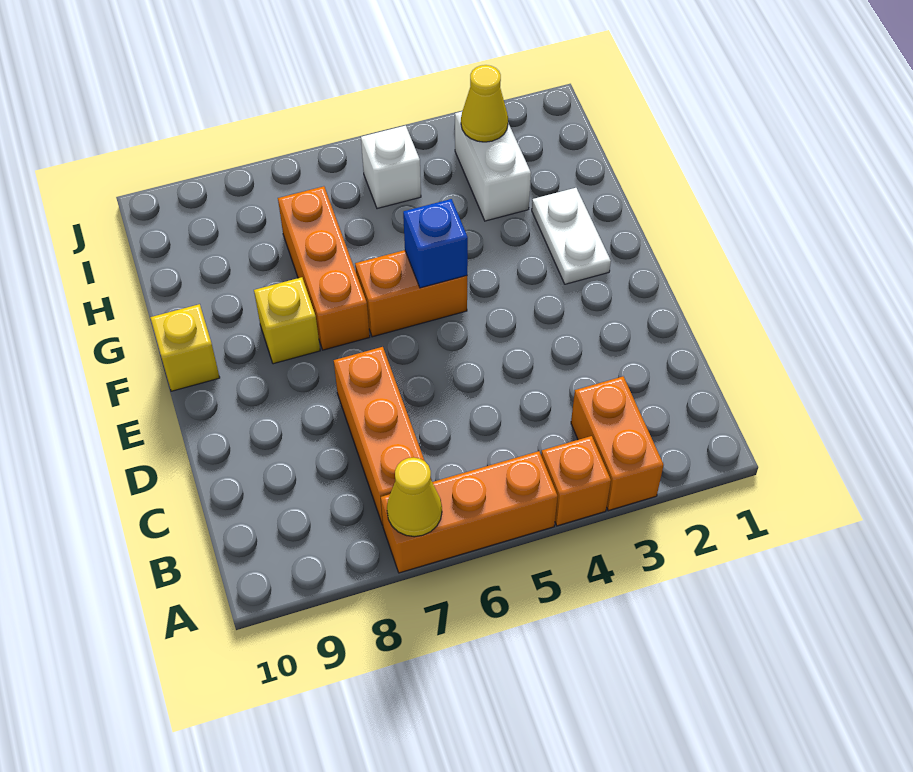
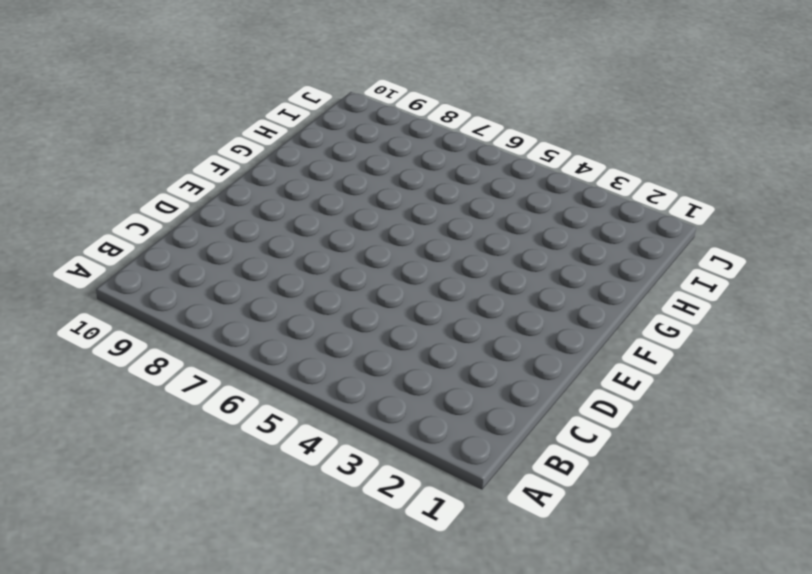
none -> orange brick A3:B3 level 1
none -> orange brick A4 level 1
none -> orange brick A5:A7 level 1

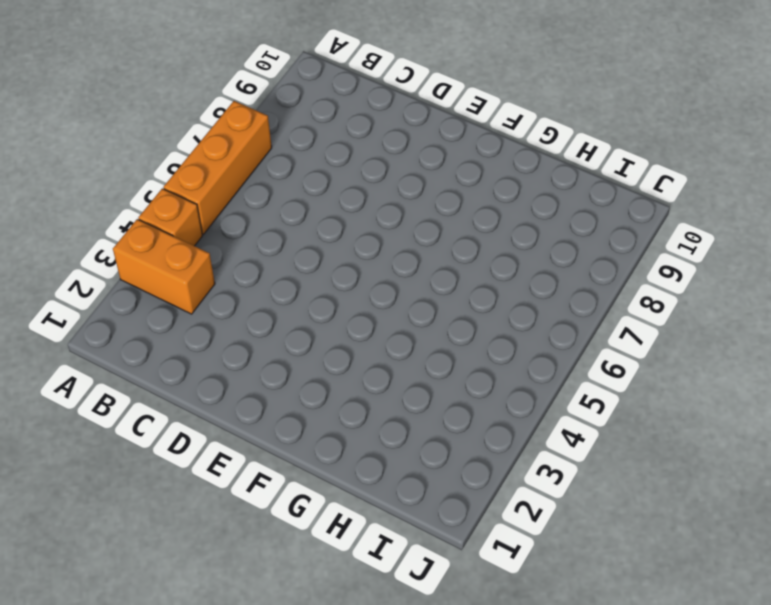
none -> orange brick B7:D7 level 1
none -> white plate F2:G2 level 1
none -> orange brick F5:F6 level 1

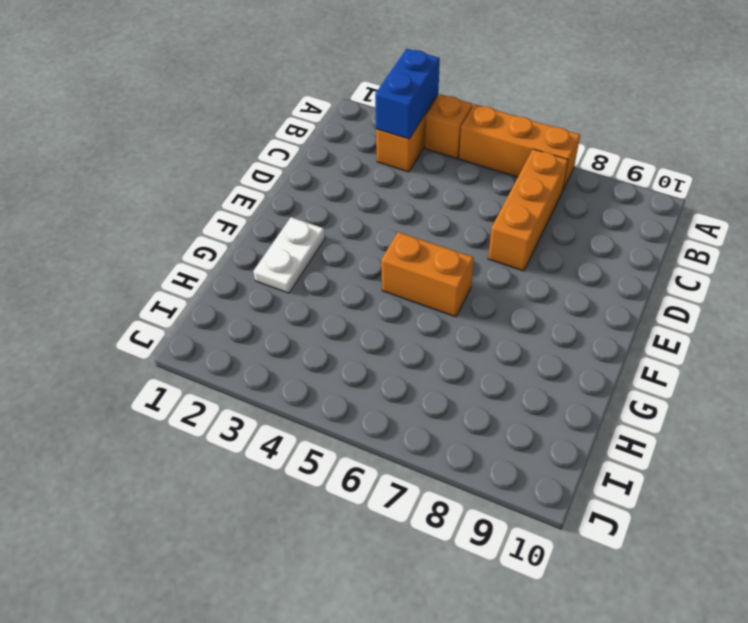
blue brick A3:B3 level 2 -> none
none -> orange brick F7:H7 level 1
none -> yellow brick F8 level 1
none -> yellow brick F10 level 1

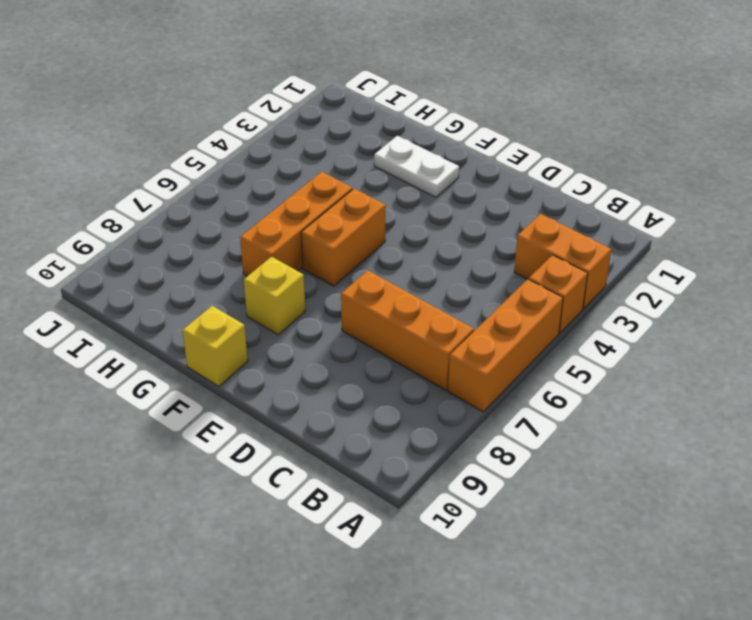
orange brick G5:G7 level 1 -> orange brick F7:H7 level 1
none -> white brick H3:I3 level 1
none -> white brick I5 level 1
none -> yellow cone A7 level 2

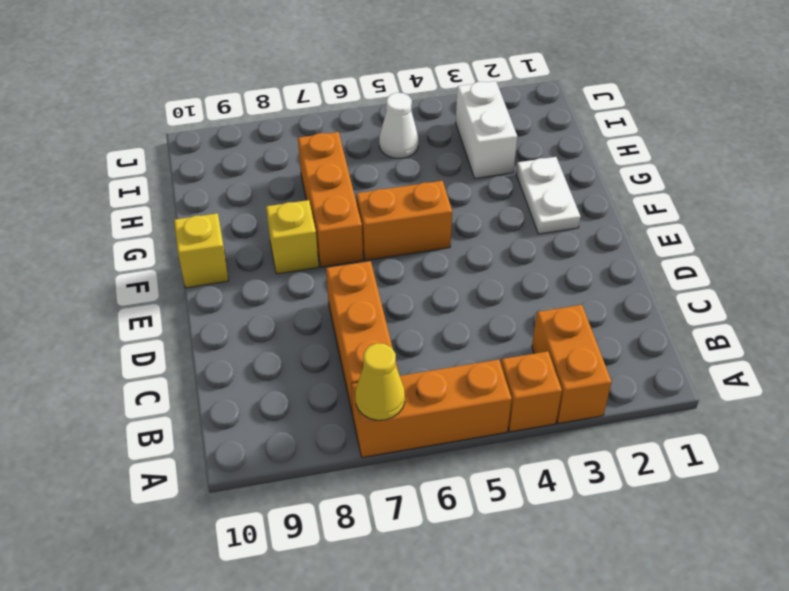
white cone I5 level 1 -> white brick I5 level 1
none -> blue brick F5 level 2
none -> yellow cone I3 level 2

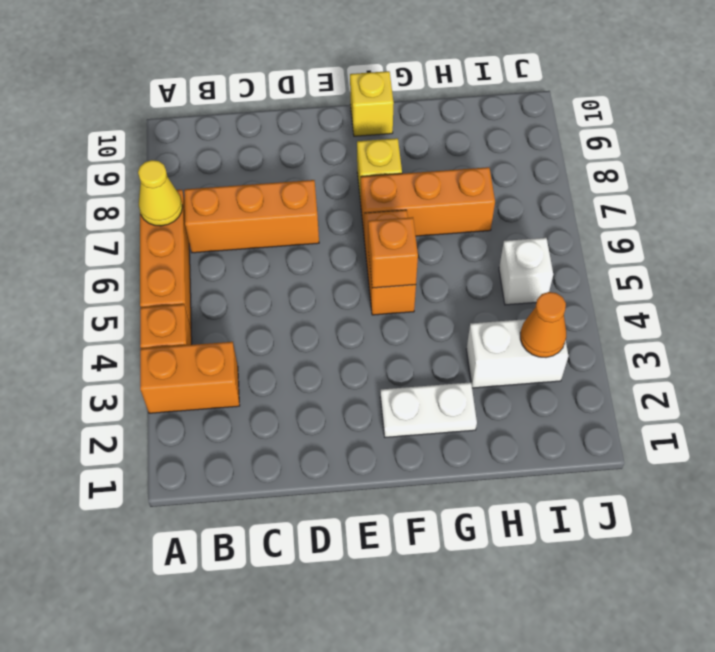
orange brick F5 level 2 -> blue brick F5 level 2
orange cone I3 level 2 -> yellow cone I3 level 2

